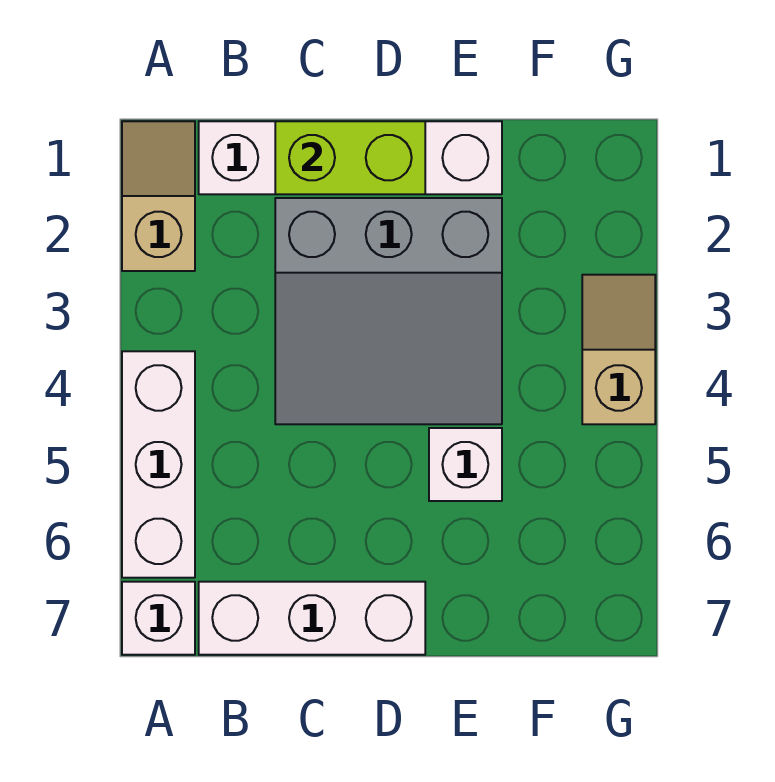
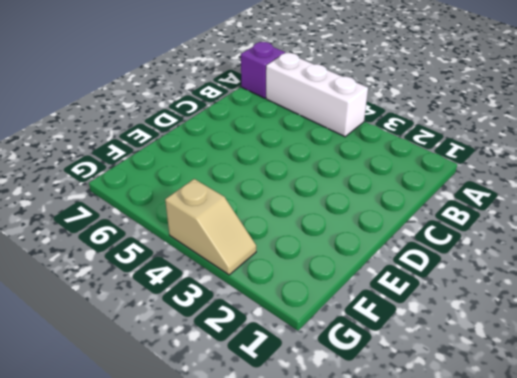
purple brick A7 level 1 -> white brick A7 level 1
none -> tan slope A1:A2 level 1 top 2
none -> white brick B1:E1 level 1

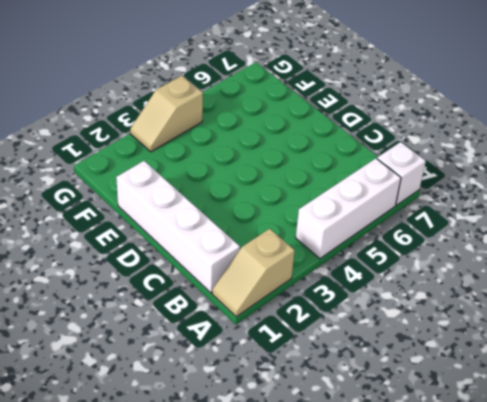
none -> white brick B7:D7 level 1
none -> grey slope C2:E4 level 1 top 2

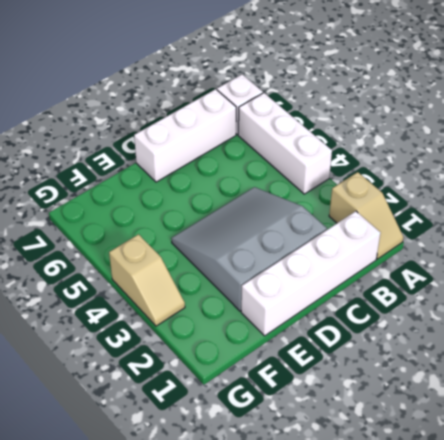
none -> white brick E5 level 1
none -> lime brick C1:D1 level 2

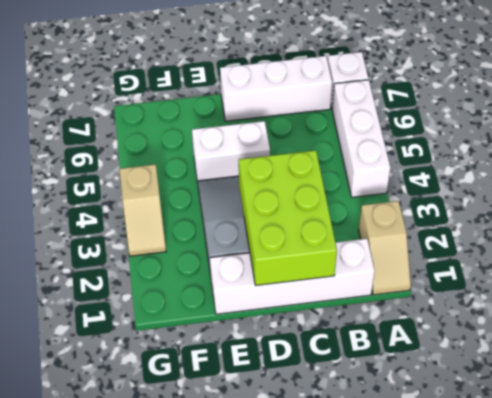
lime brick C1:D3 level 2 -> lime brick C1:D1 level 2
white brick D5:E5 level 1 -> white brick E5 level 1

